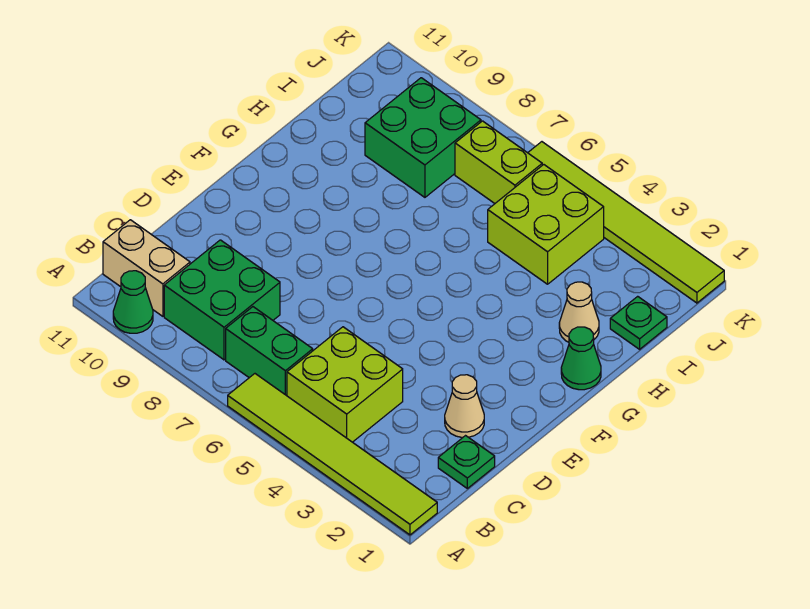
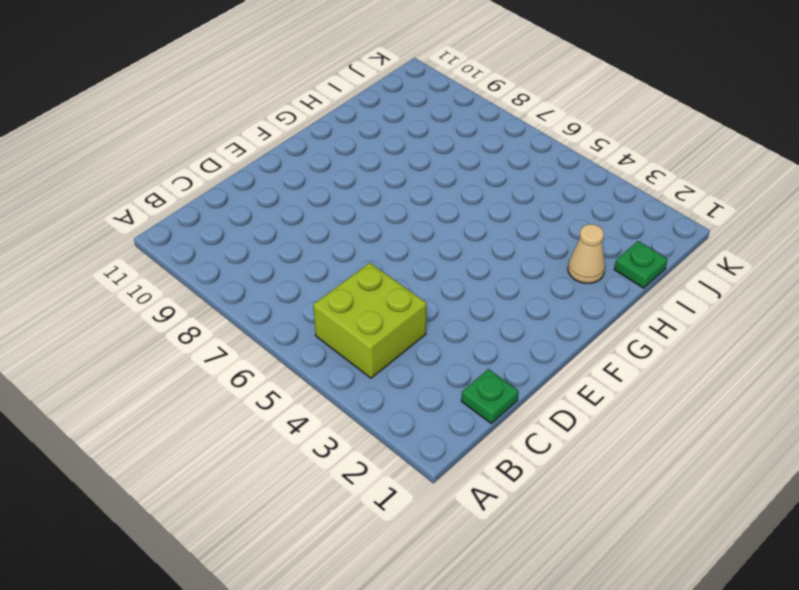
none -> lime tile A1:A6 level 1
none -> green cone A10 level 1
none -> green brick B6:B7 level 1

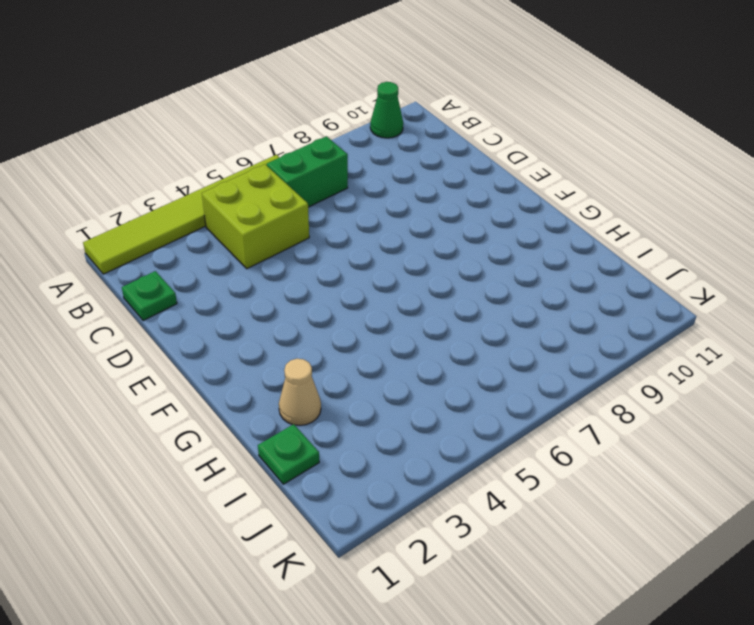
none -> green brick B8:C9 level 1
none -> tan brick B10:B11 level 1
none -> tan cone D2 level 1

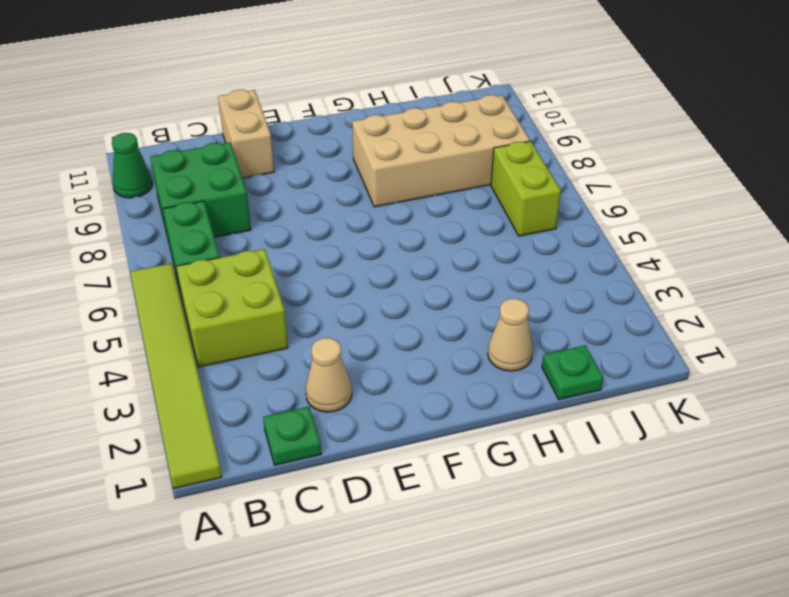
tan brick D10:D11 level 1 -> tan brick B10:B11 level 1
tan brick G8:J9 level 1 -> green brick I8:J9 level 1
none -> green cone G1 level 1
none -> lime brick I4:J5 level 1
none -> lime tile K1:K6 level 1

